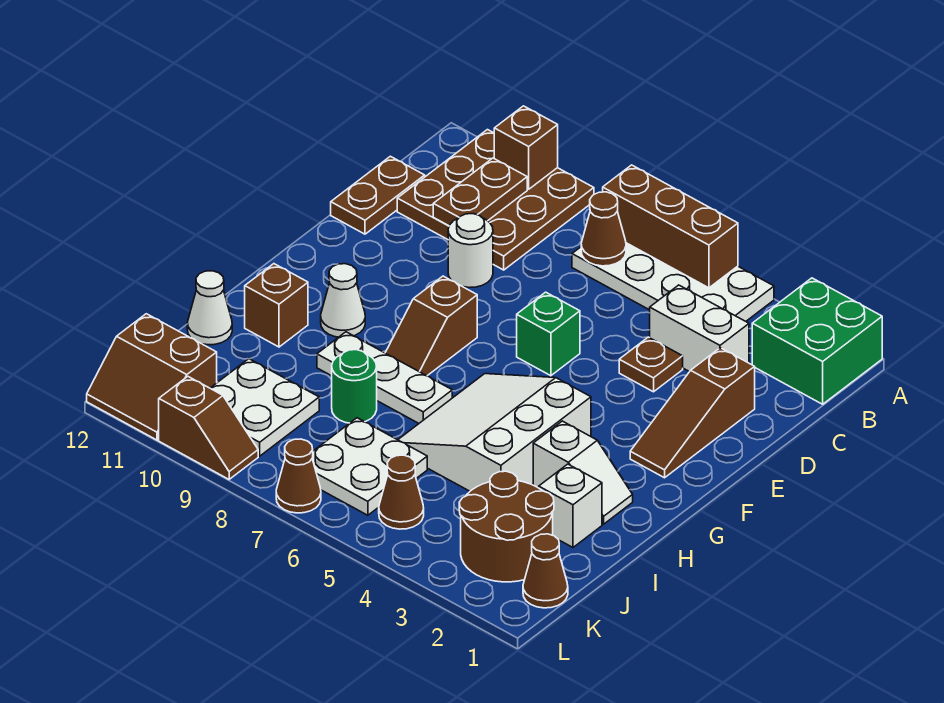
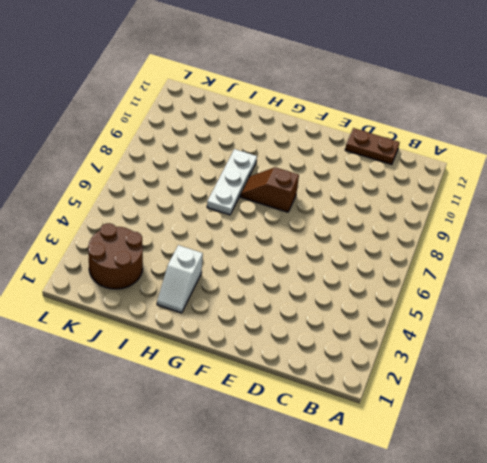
none -> green brick A1:B2 level 1
none -> white plate A4:B7 level 1
none -> brown plate A9:C11 level 1
none -> white brick C3:C4 level 1

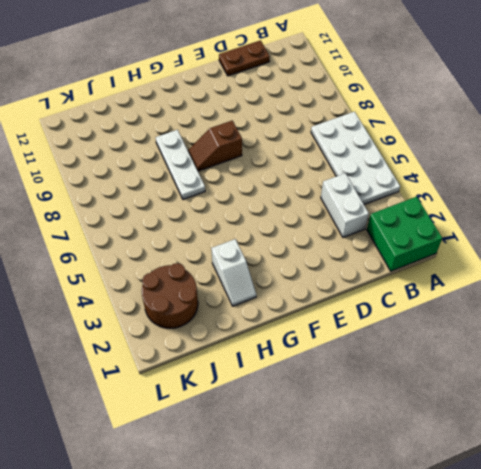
none -> brown plate A9:C11 level 1
none -> brown slope D2:F2 level 1 top D
none -> brown plate D4 level 1
none -> white round brick D9 level 1

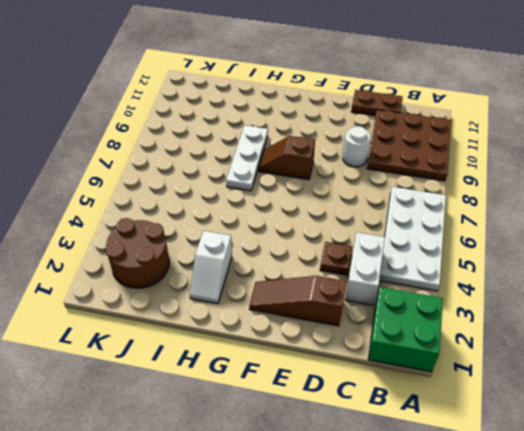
none -> green brick E6 level 1
none -> white slope G4:I6 level 1 top 4
none -> white cone G10 level 1
none -> brown brick H11 level 1

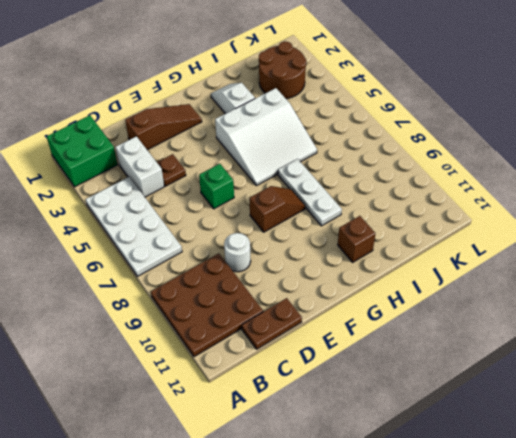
none -> white cone G10 level 1
none -> white brick I2 level 1
none -> green round brick I8 level 1
none -> white cone I12 level 1

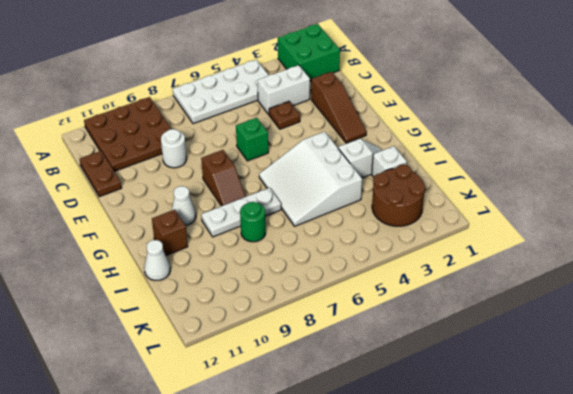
none -> white plate J6:K7 level 1
none -> white plate J9:K10 level 1
none -> brown cone K1 level 1
none -> brown cone K5 level 1

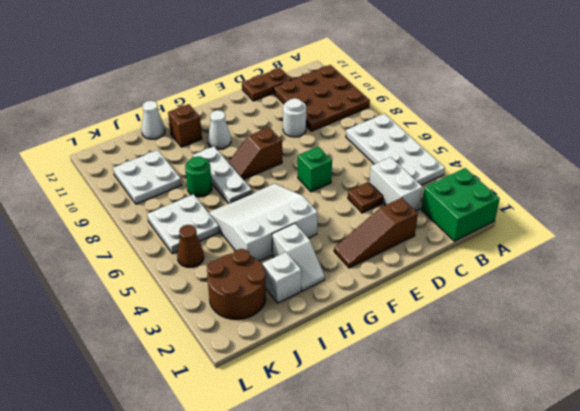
none -> brown cone K1 level 1
none -> brown slope K11:L12 level 1 top K
none -> brown cone L7 level 1
none -> brown slope L9:L10 level 1 top 10

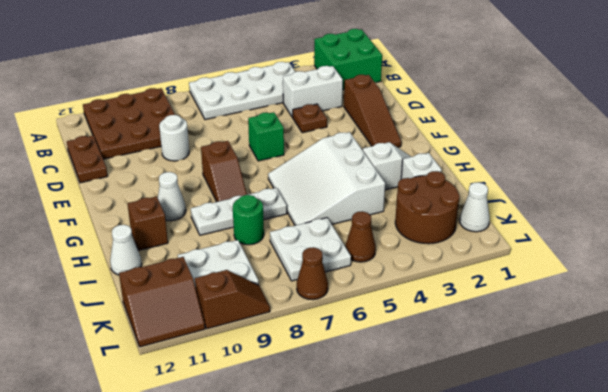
white cone K1 level 1 -> brown cone K1 level 1
none -> brown brick A5:A7 level 2
none -> brown brick A10 level 2
none -> brown cone B7 level 2
none -> brown plate B10:C10 level 2

